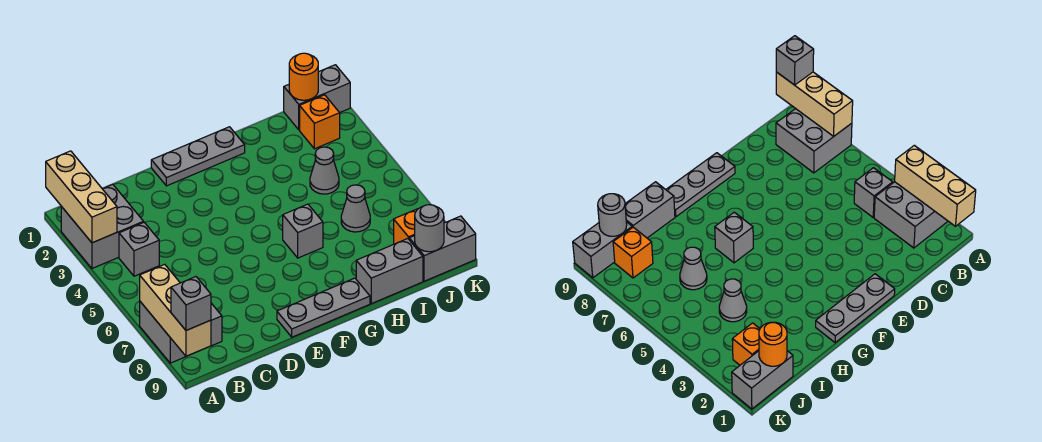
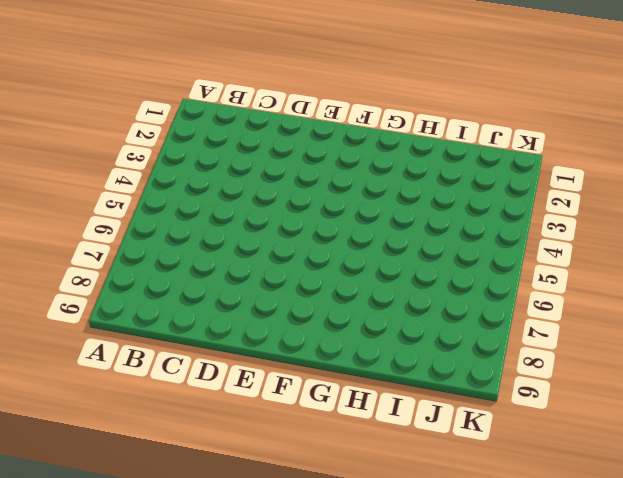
none -> grey brick A2:B3 level 1
none -> grey brick A7:B8 level 1
none -> grey brick B4 level 1

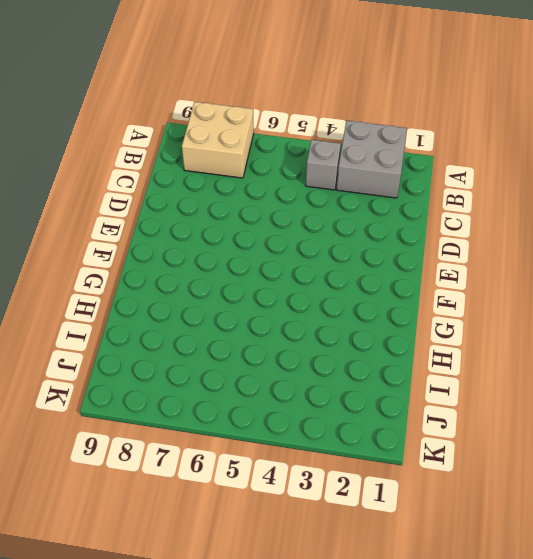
tan brick A7:B8 level 1 -> grey brick A7:B8 level 1
none -> grey plate E1:G1 level 1
none -> grey plate E9:G9 level 1
none -> grey brick G6 level 1

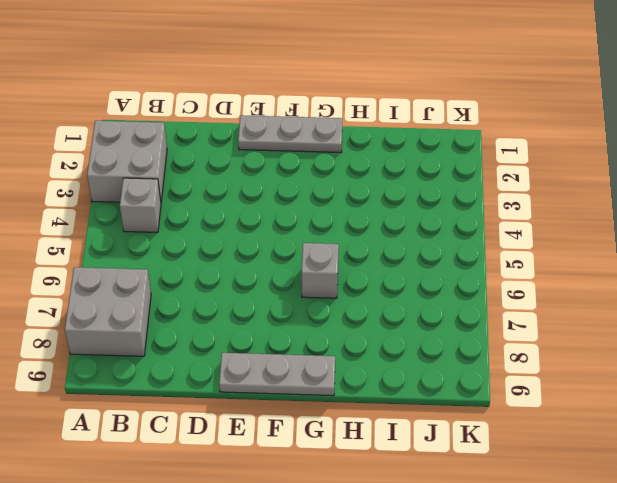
none -> grey brick H9:I9 level 1
none -> grey cone I4 level 1
none -> grey cone I6 level 1

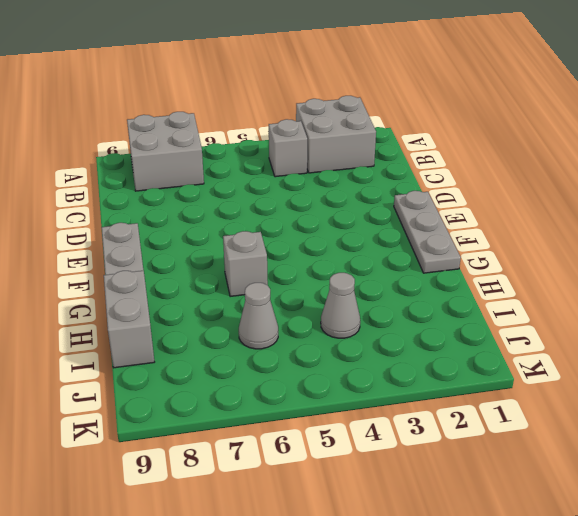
none -> grey brick J1:K1 level 1
none -> orange brick J2 level 1
none -> orange brick J8 level 1

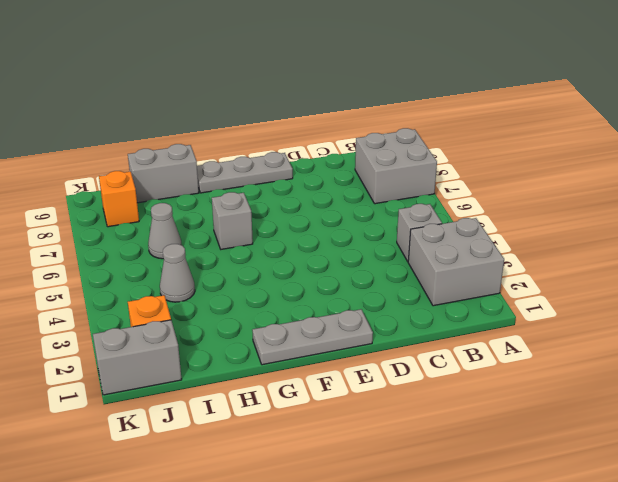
none -> grey brick J9:K9 level 1
none -> tan brick A1:A3 level 2
none -> tan brick A7:A9 level 2

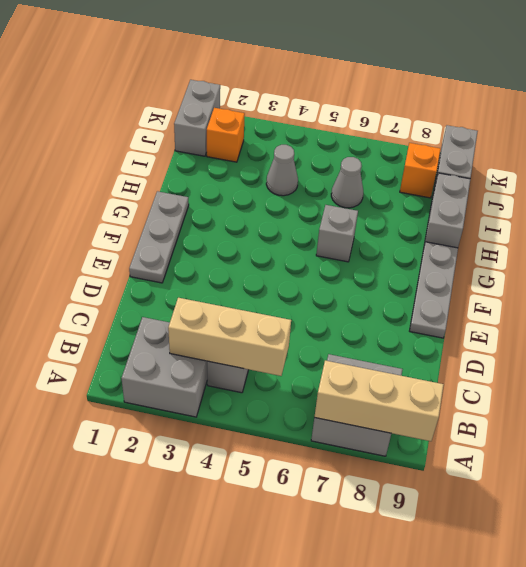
tan brick B3:B5 level 2 -> tan brick A1:A3 level 2
none -> orange round brick J1 level 2
none -> grey round brick J9 level 2
none -> grey brick A9 level 3

